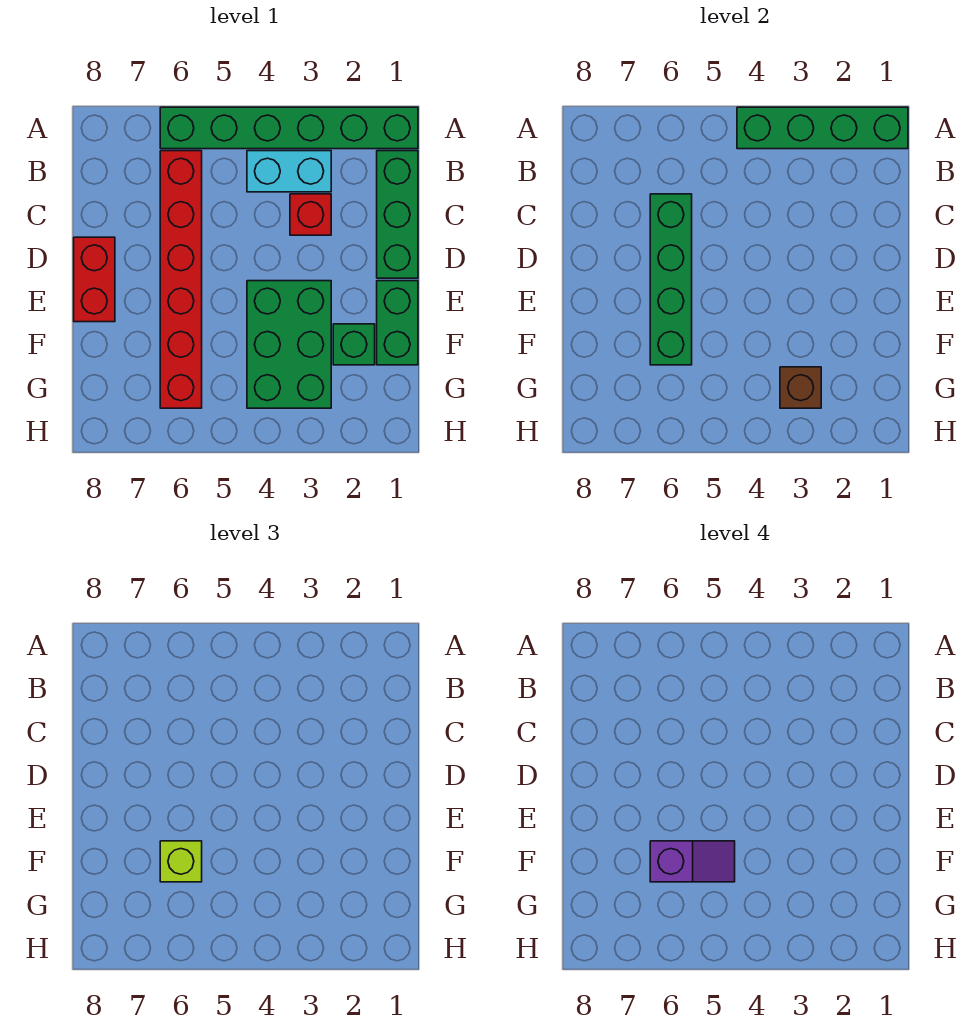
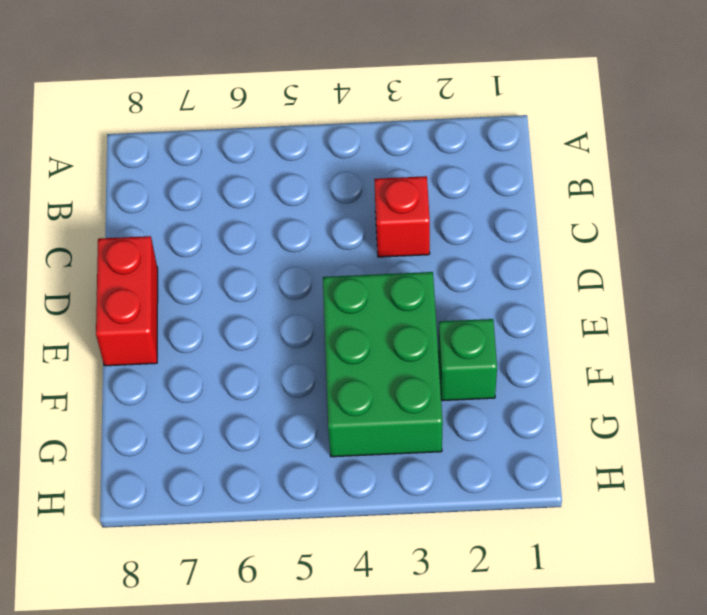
none -> green brick A1:A6 level 1
none -> green brick B1:D1 level 1
none -> cyan brick B3:B4 level 1

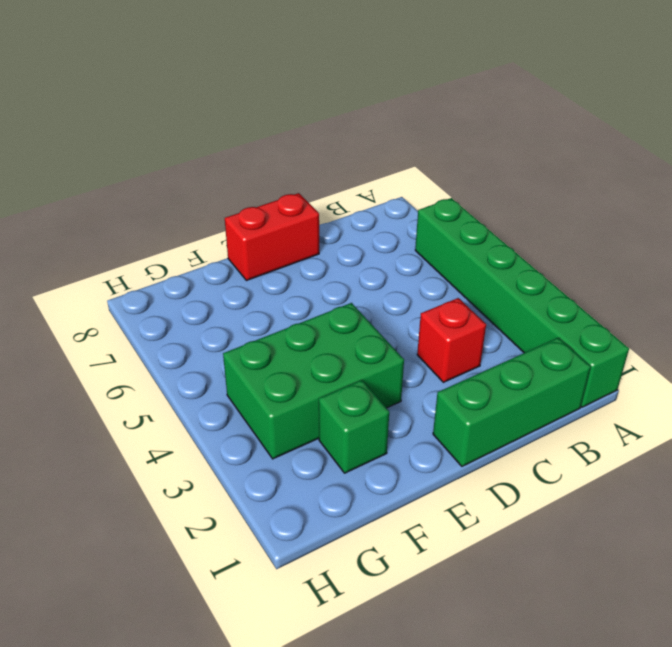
none -> cyan brick B3:B4 level 1
none -> red brick B6:G6 level 1
none -> green brick E1:F1 level 1

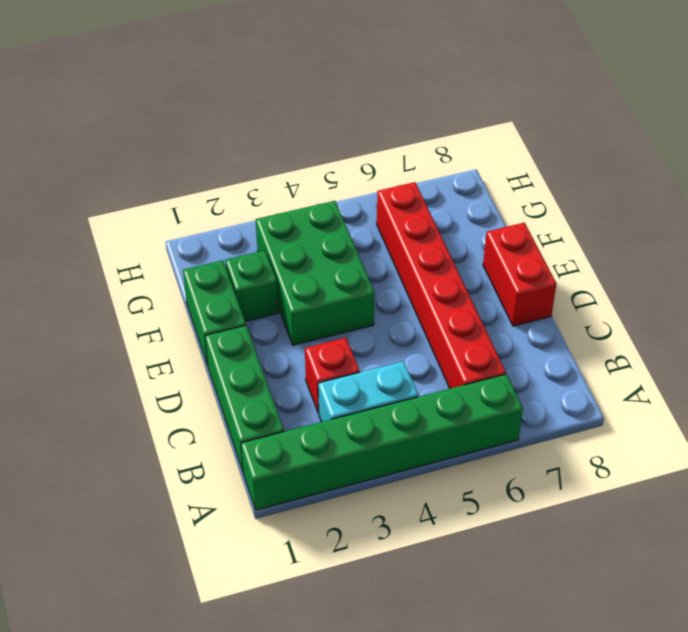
none -> green brick A1:A4 level 2
none -> green brick C6:F6 level 2
none -> brown brick G3 level 2

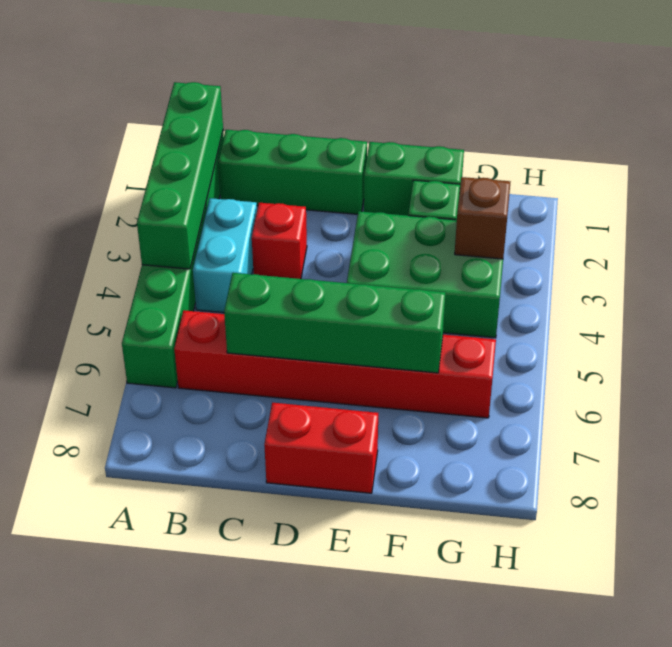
none -> lime brick F6 level 3
none -> purple slope F5:F6 level 4 top 6

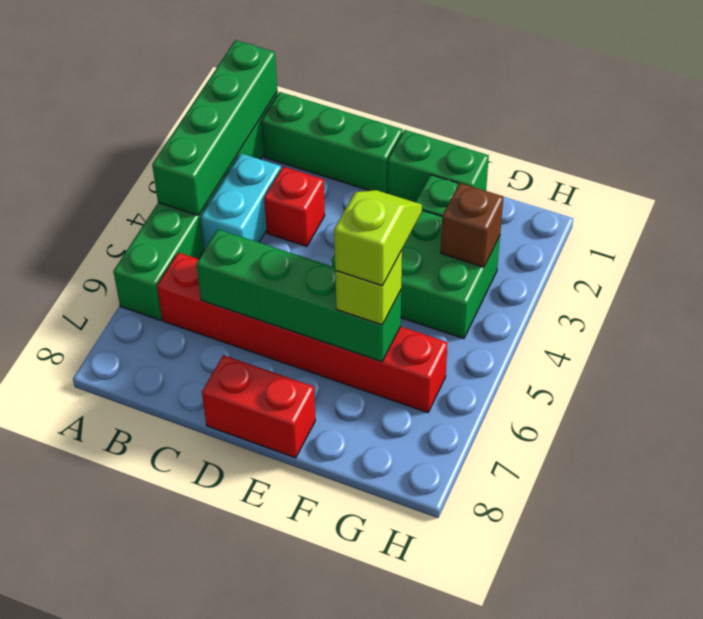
lime slope F5:F6 level 4 top 6 -> purple slope F5:F6 level 4 top 6

